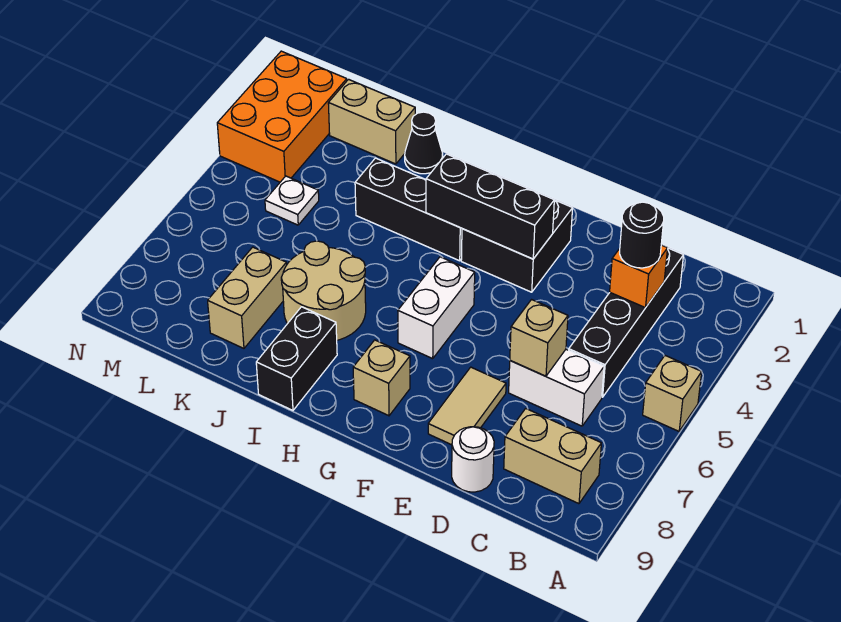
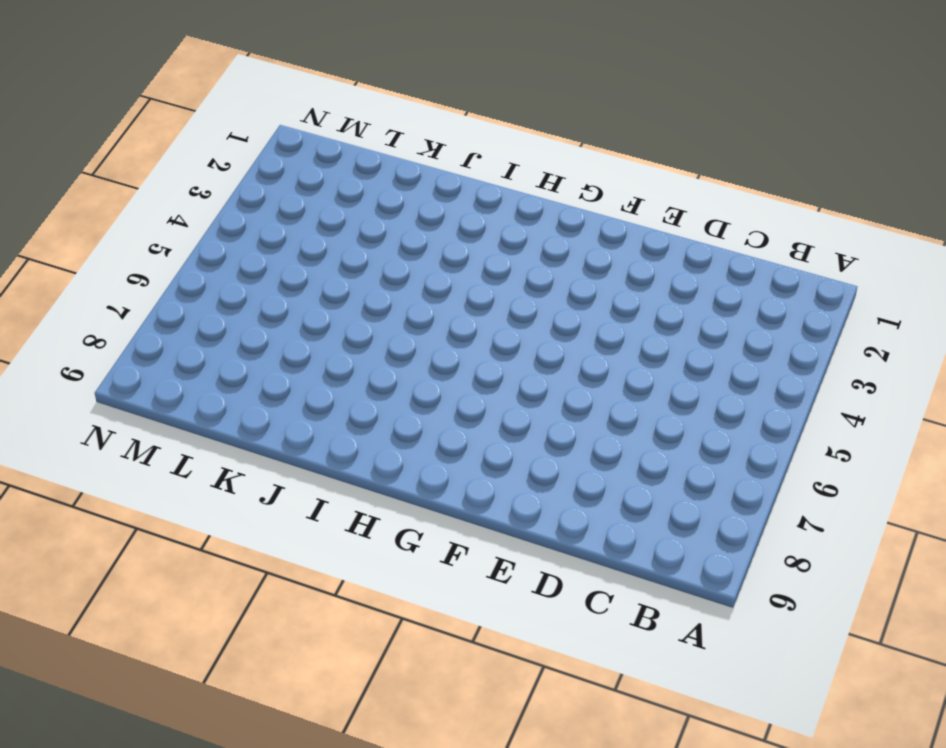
none -> tan brick A5 level 1
none -> tan brick B8:C8 level 1
none -> black brick C2:C5 level 1

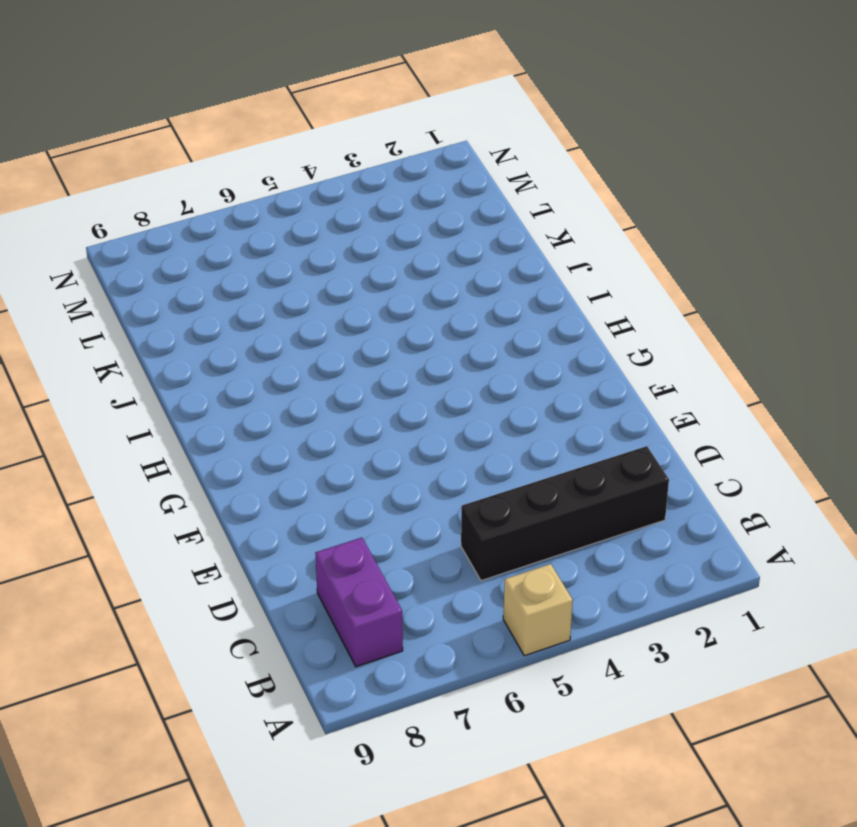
purple brick B8:C8 level 1 -> tan brick B8:C8 level 1
none -> white brick C6:D6 level 1
none -> white round brick D9 level 1
none -> tan tile E7:E8 level 1

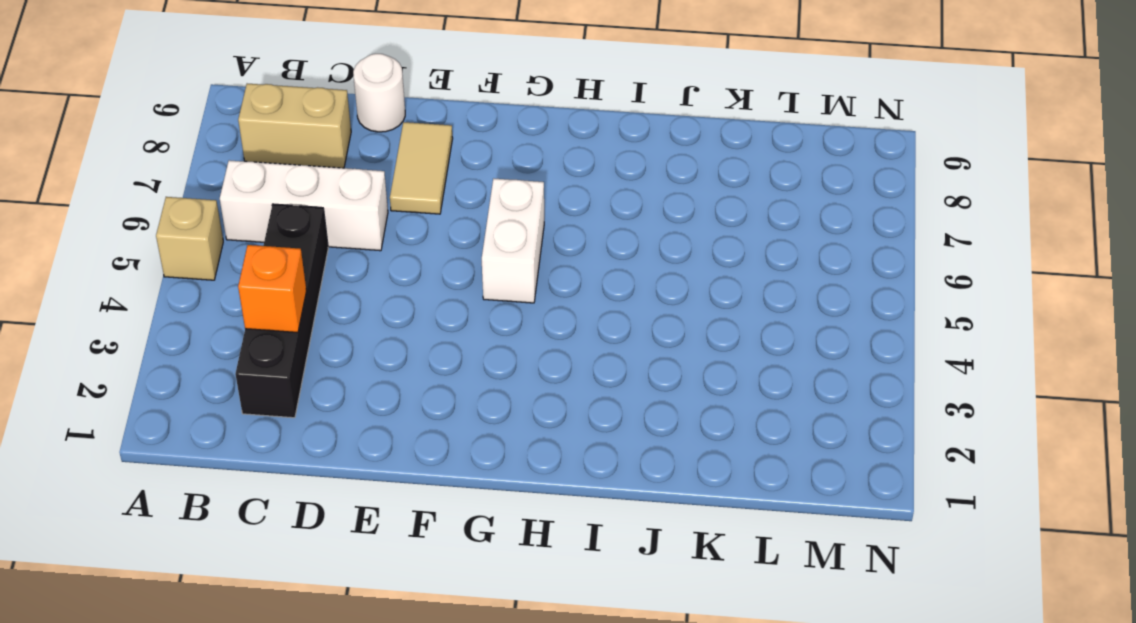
white brick B6:D6 level 1 -> white brick C6:D6 level 1
none -> black brick F2:G3 level 1
none -> tan brick G8 level 1
none -> black brick H3:J3 level 1

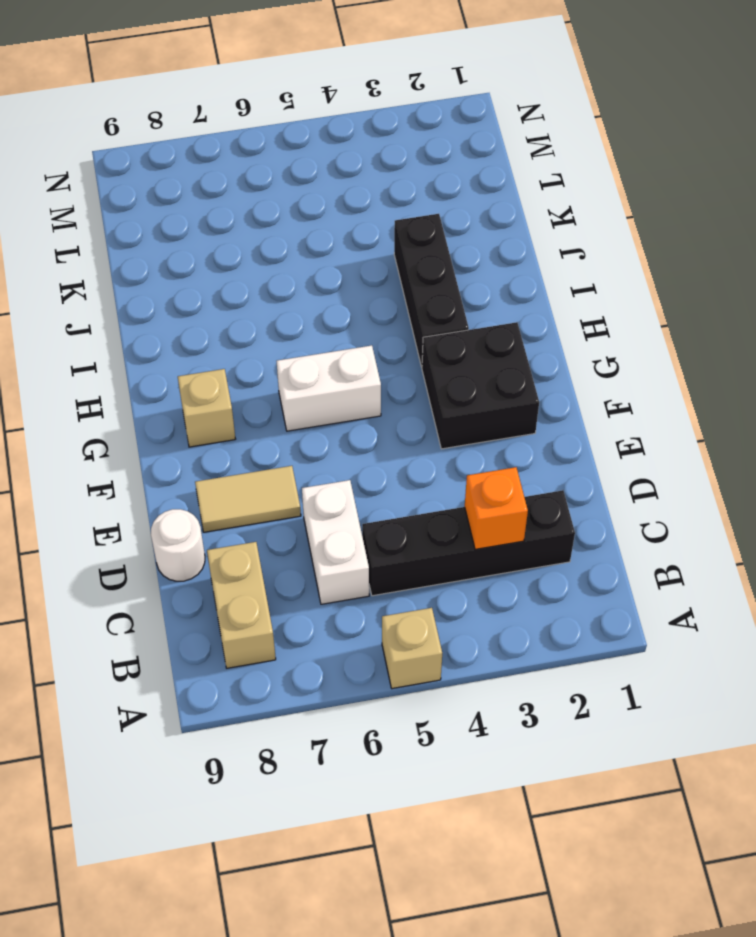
none -> tan round brick I6:J7 level 1
none -> black brick I8:I9 level 1
none -> black cone J1 level 1

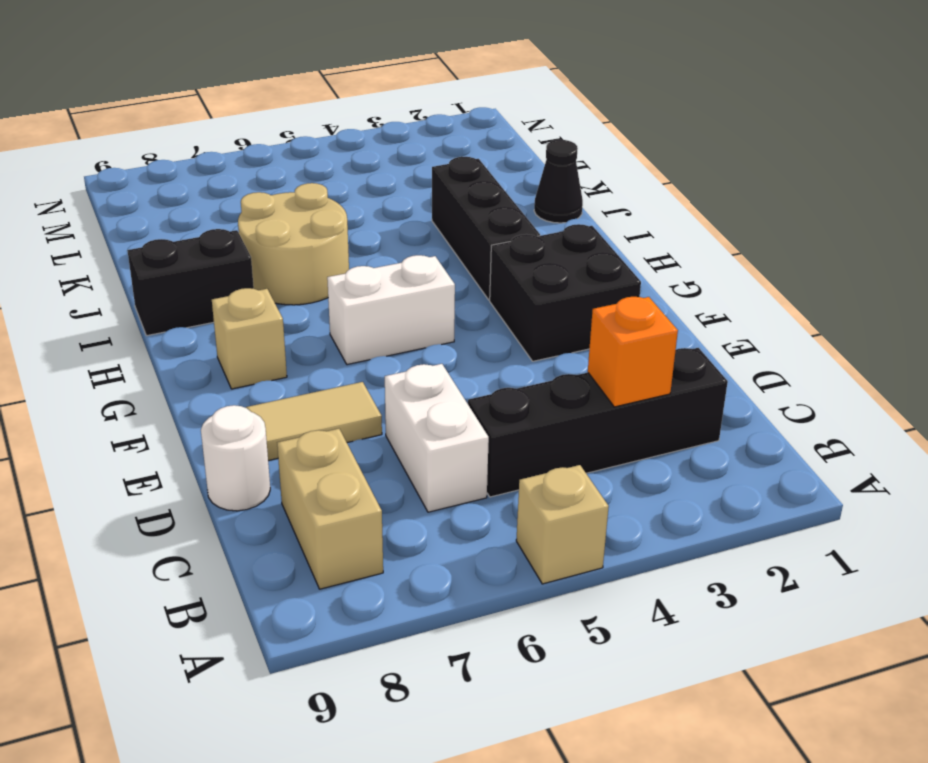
none -> tan brick K1:L1 level 1
none -> tan brick K7:K8 level 1
none -> white plate L4 level 1

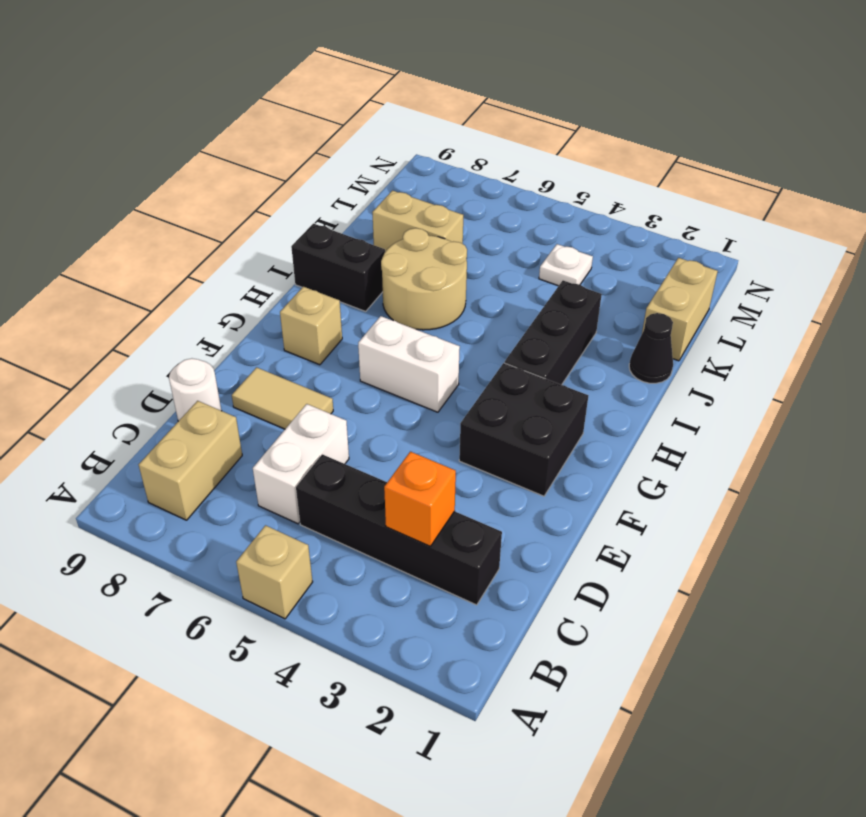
none -> orange brick M1:N3 level 1
none -> tan brick D6 level 2
none -> black brick F3:H3 level 2

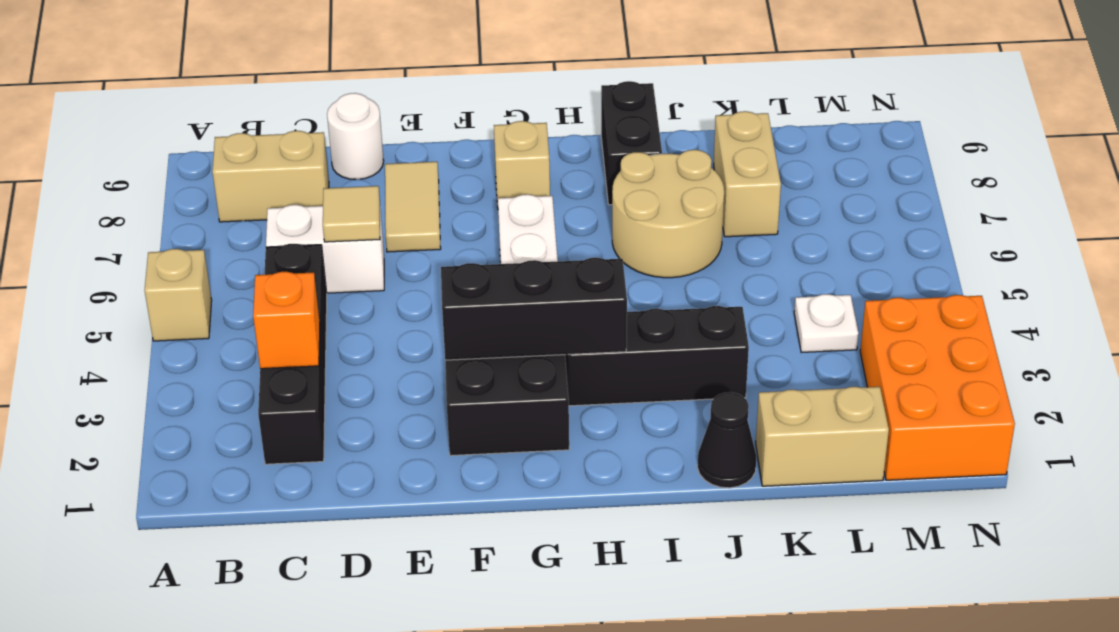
tan tile D6 level 2 -> tan brick D6 level 2
none -> black round brick C3 level 3

